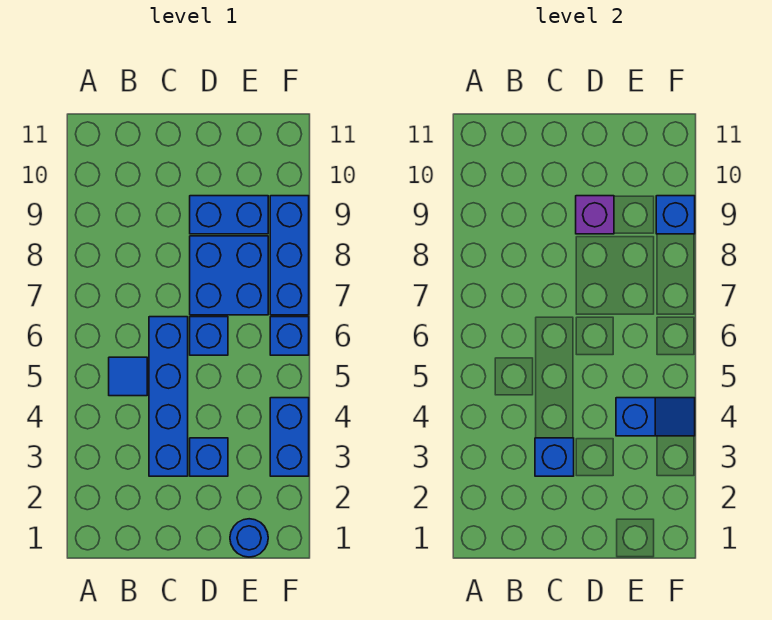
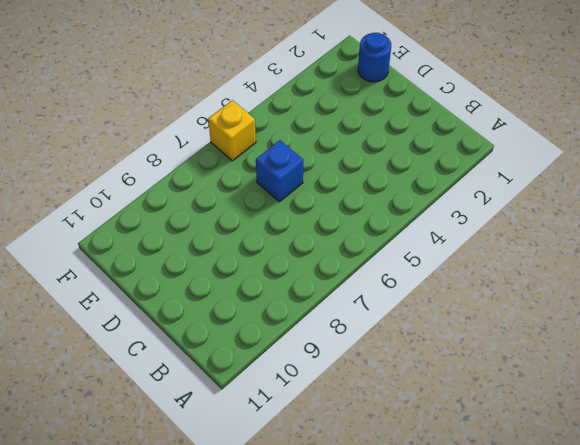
yellow brick F6 level 1 -> blue brick F6 level 1
none -> blue tile B5 level 1
none -> blue brick C3:C6 level 1
none -> blue brick D3 level 1

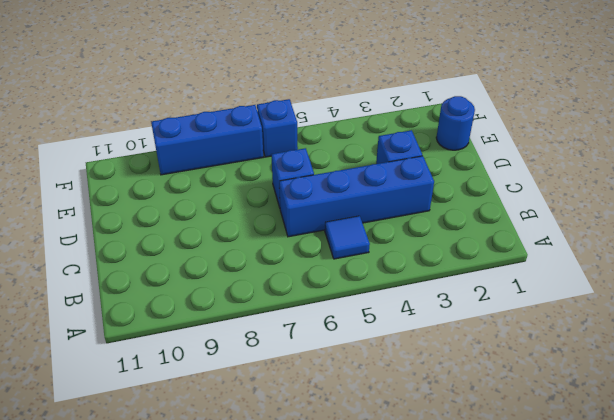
none -> blue brick D7:E8 level 1
none -> blue brick D9:E9 level 1
none -> blue brick F3:F4 level 1

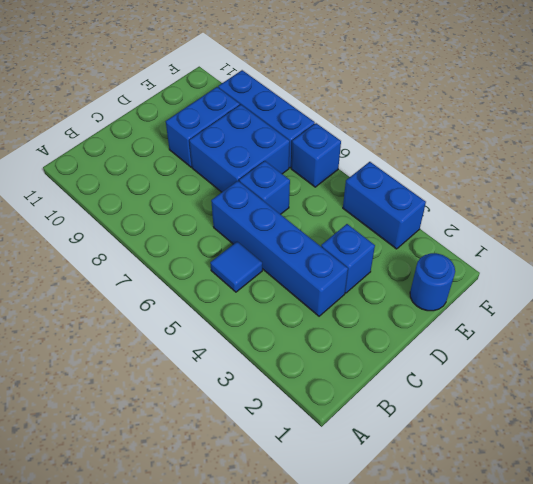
none -> blue brick C3 level 2
none -> purple brick D9 level 2
none -> blue slope E4:F4 level 2 top E

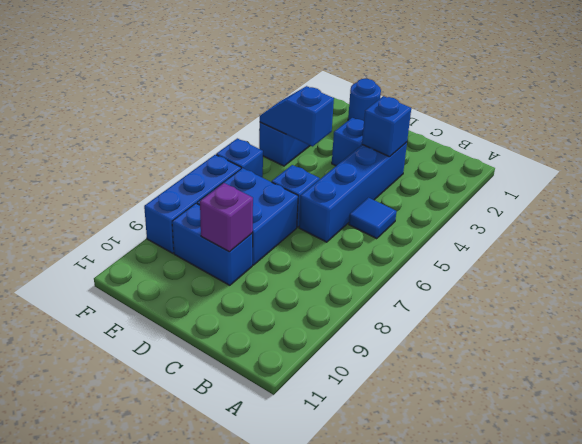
none -> blue brick F9 level 2

